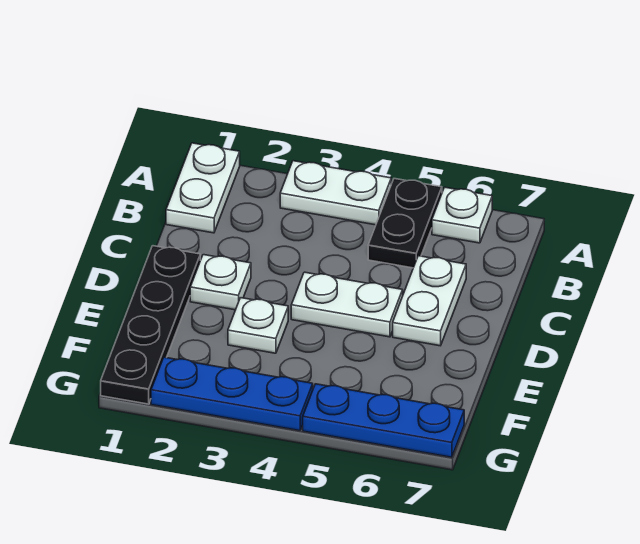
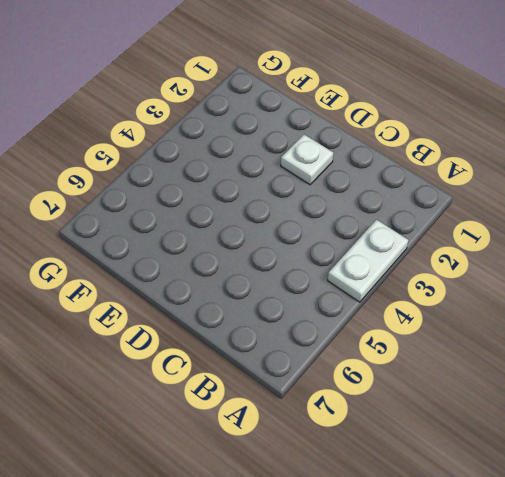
none -> white plate A1:B1 level 1
none -> black plate A5:B5 level 1

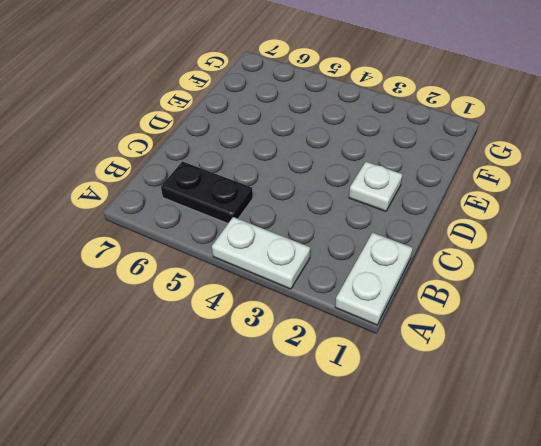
black plate B5:B6 level 1 -> black plate A5:B5 level 1
none -> white plate A6 level 1
none -> white plate C6:D6 level 1

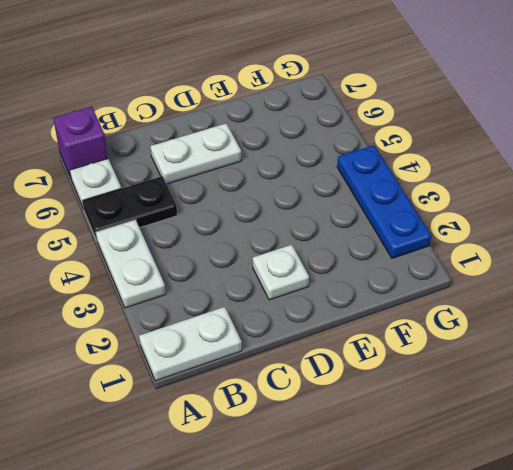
purple brick A7 level 1 -> none
none -> black plate D1:G1 level 1
none -> white plate D4:D5 level 1

